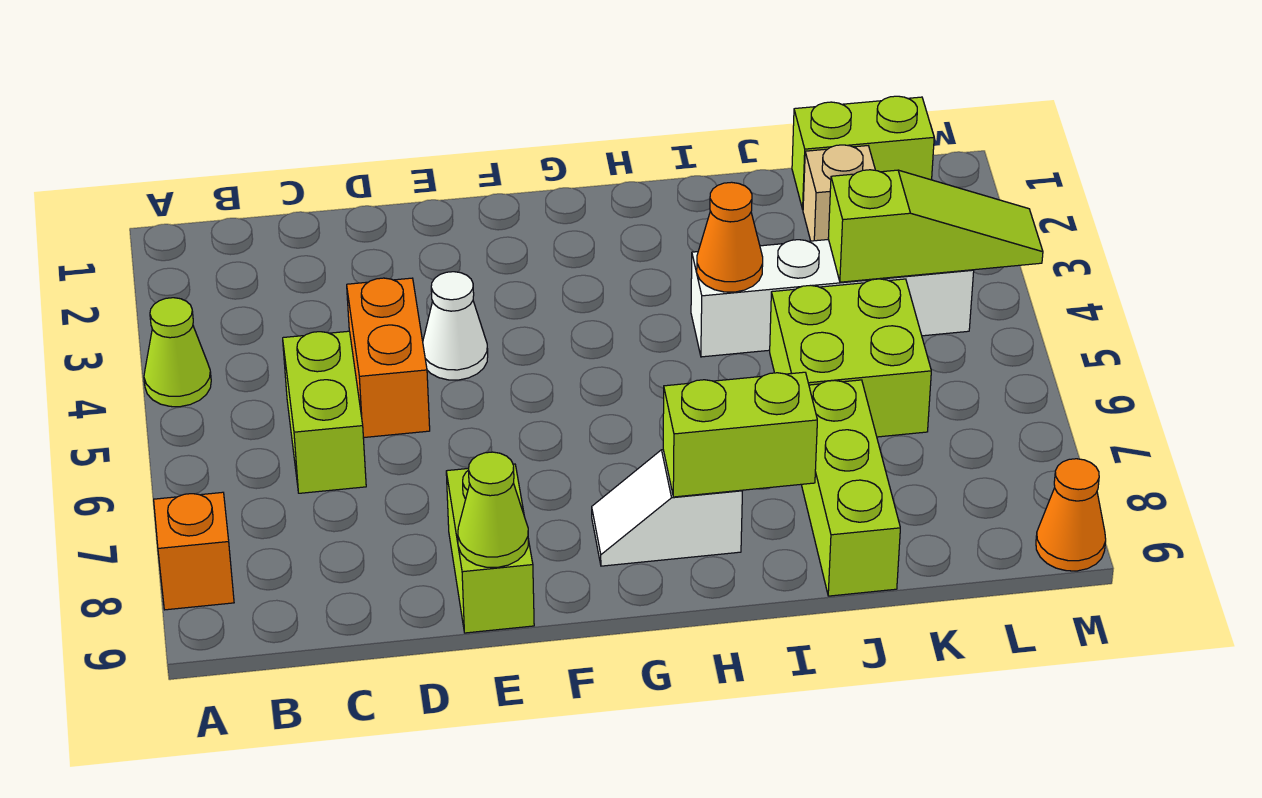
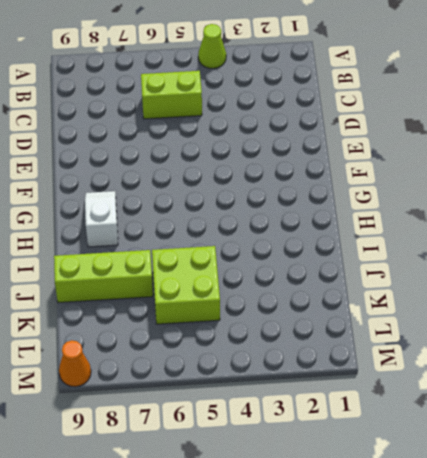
none -> orange brick A8 level 1
none -> orange brick D4:D5 level 1
none -> white cone E4 level 1

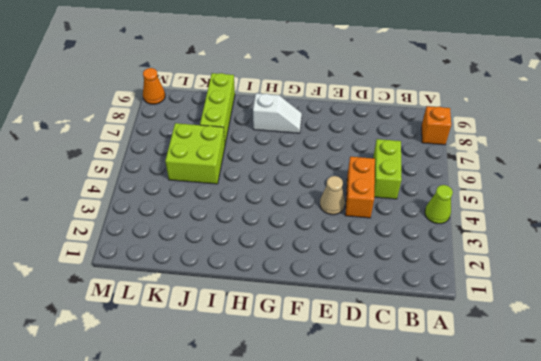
tan cone E4 level 1 -> white cone E4 level 1
none -> lime brick E8:E9 level 1
none -> white brick I4:L4 level 1
none -> lime brick K1:L1 level 1

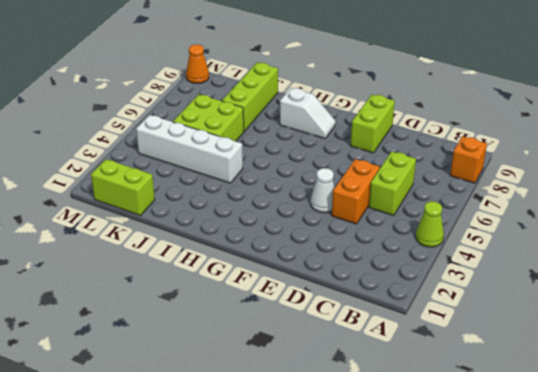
none -> tan brick K2 level 1
none -> lime cone E9 level 2
none -> lime brick H8:I8 level 2

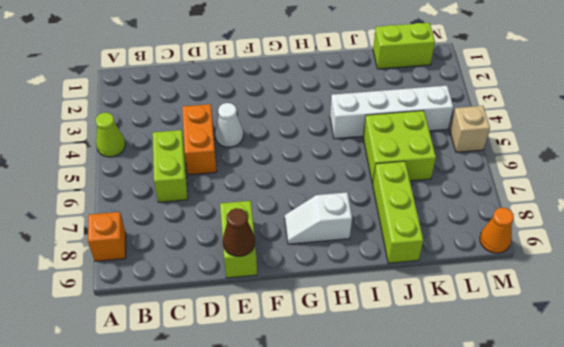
brown cone E9 level 2 -> lime cone E9 level 2
tan brick M5 level 1 -> tan brick K2 level 1
none -> lime brick H8:I8 level 2
none -> orange cone I4 level 2
none -> lime slope K4:M4 level 2 top K

